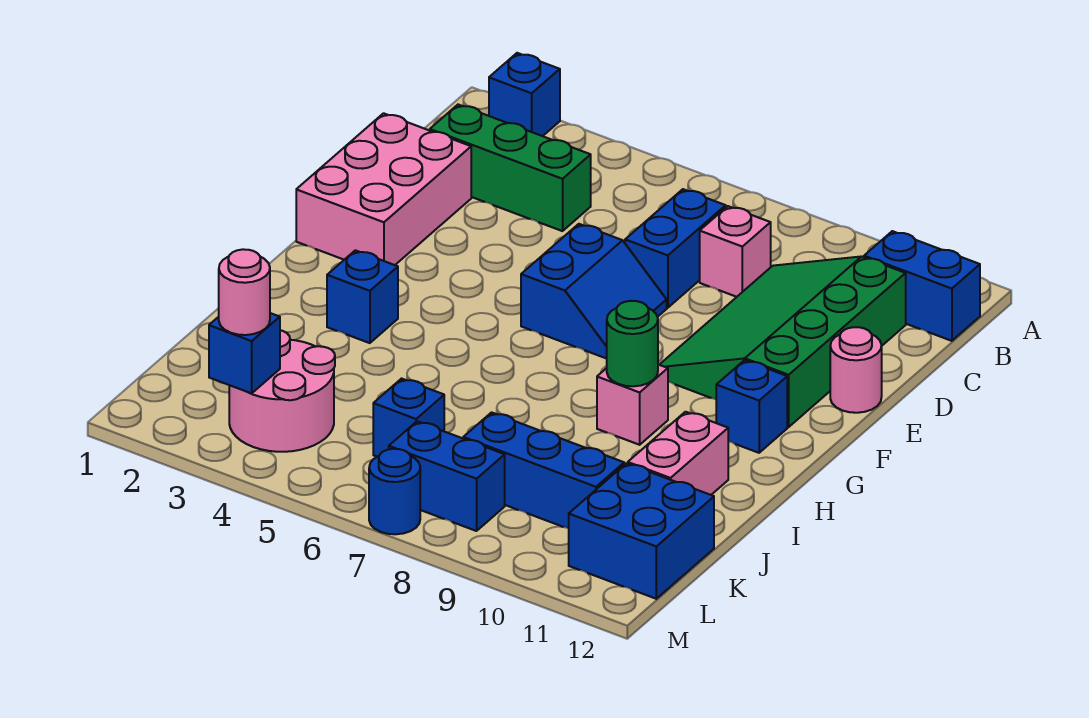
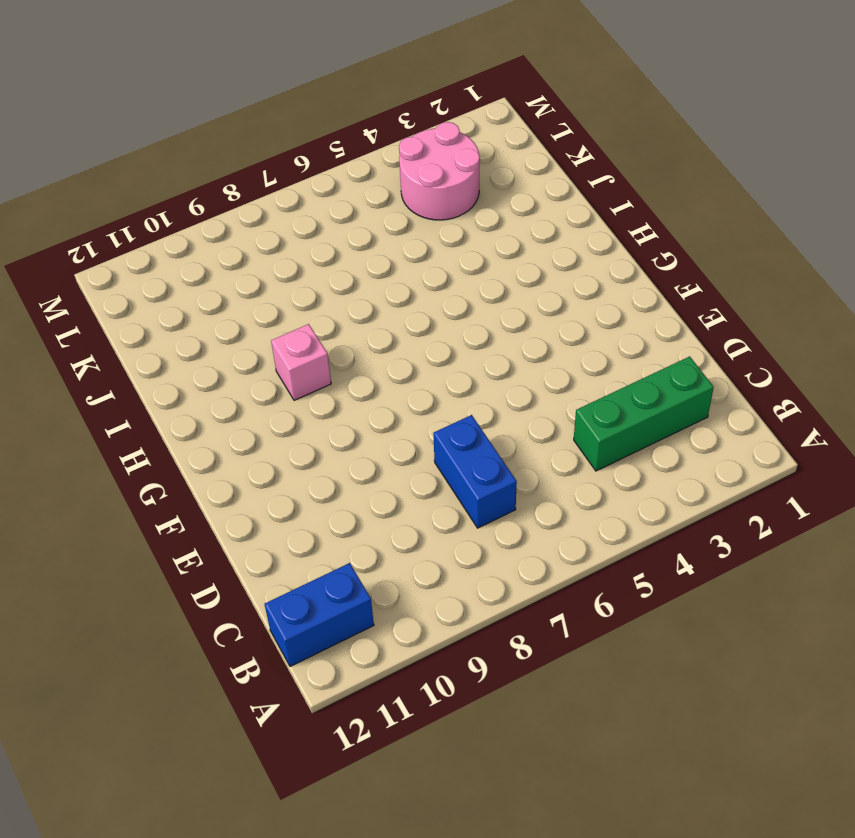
none -> blue brick A2 level 1
none -> pink brick C8 level 1
none -> green slope C9:F11 level 1 top 11

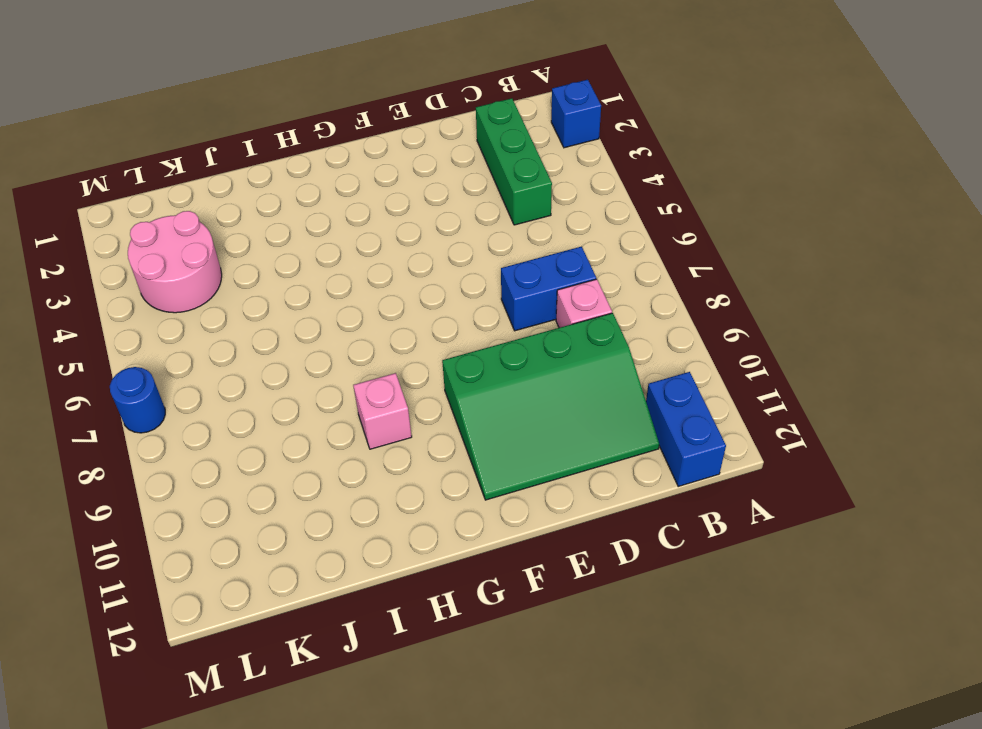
green slope C9:F11 level 1 top 9 -> green slope C9:F11 level 1 top 11
none -> pink brick D1:F2 level 1
none -> blue slope E6:F7 level 1 top 6
none -> pink round brick E12 level 1

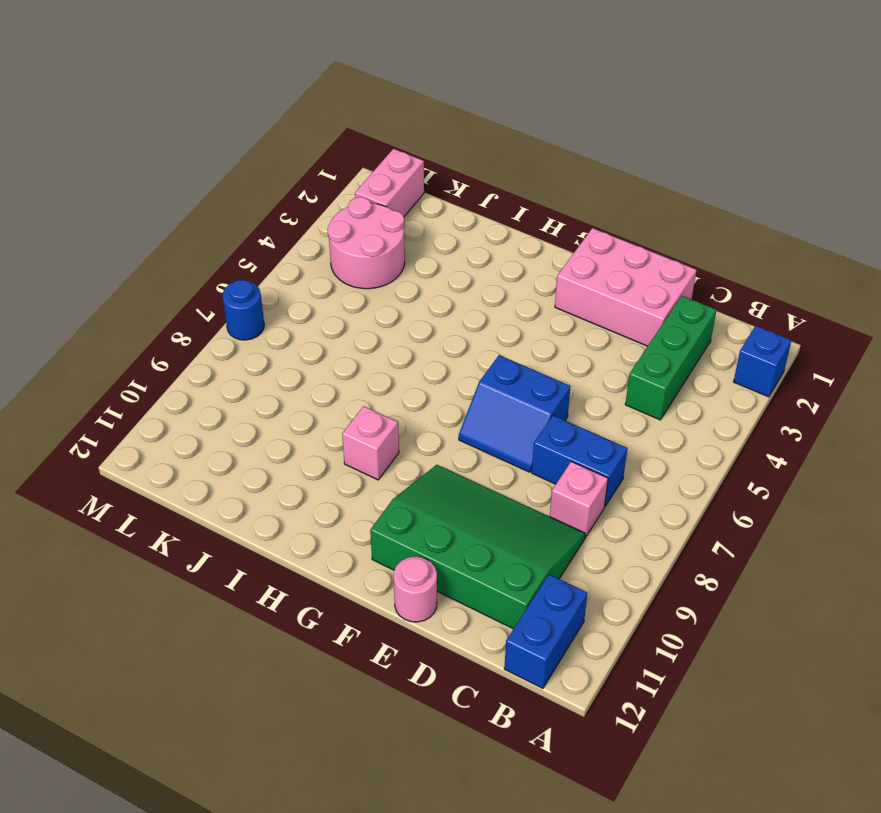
pink brick L1:L2 level 1 -> pink brick I11:J11 level 1
none -> blue brick G11 level 1
none -> blue brick H3 level 1
none -> blue brick K6 level 1

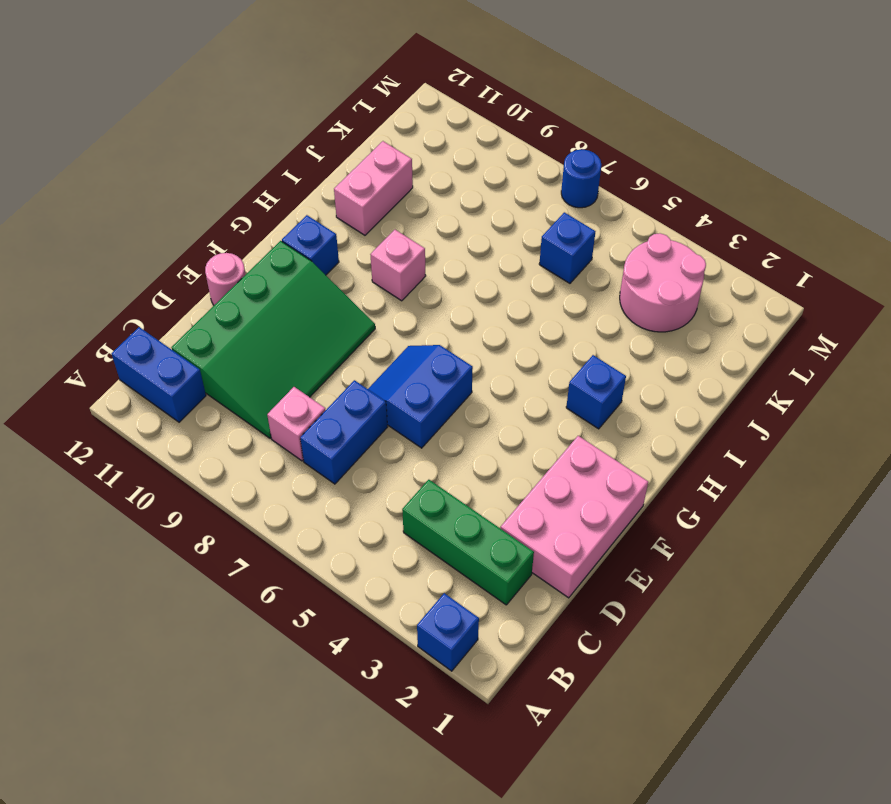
none -> blue brick K8:K10 level 1
none -> blue brick K11:L12 level 1
none -> blue brick L7:L8 level 1

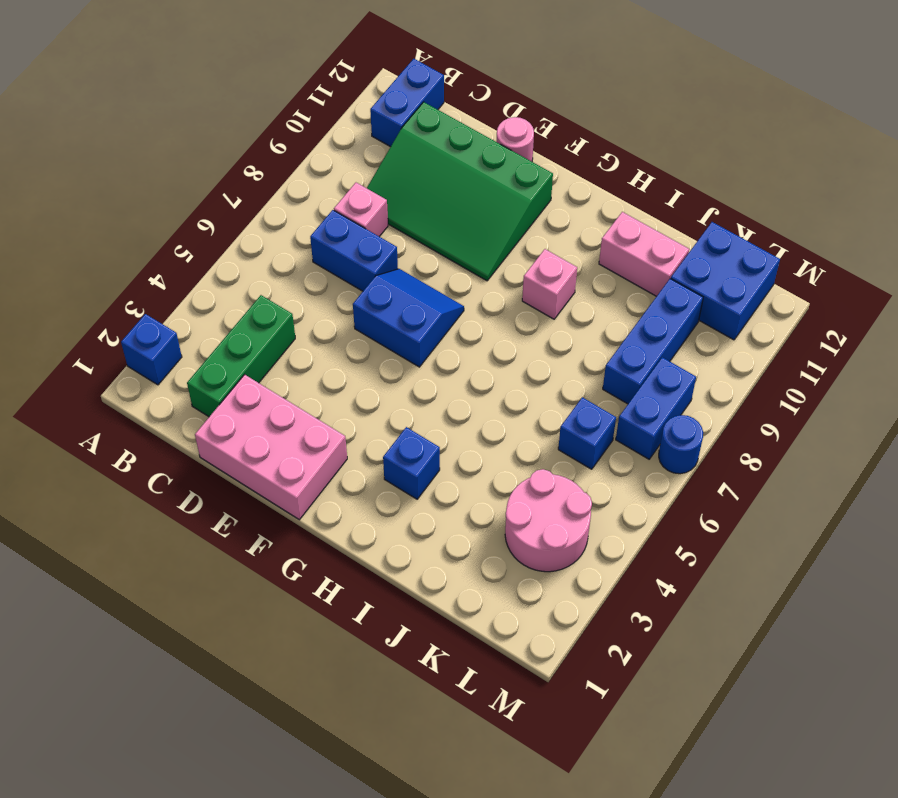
none -> blue brick G11 level 1
none -> green round brick H9 level 2
none -> blue brick L3 level 2

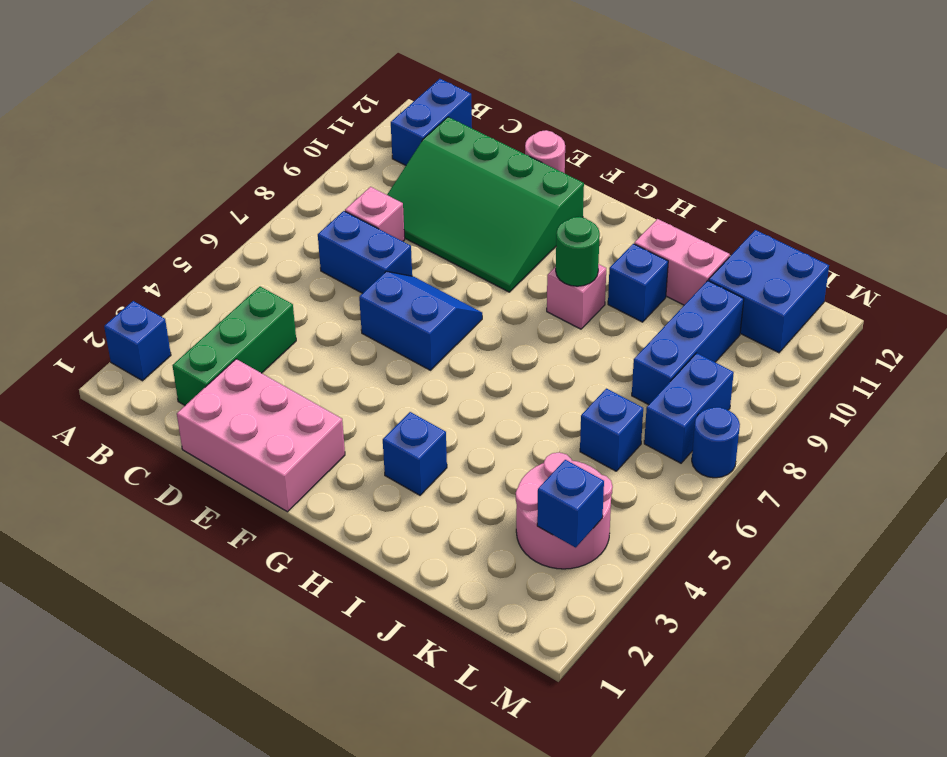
blue brick I10 level 1 -> blue brick G11 level 1
none -> pink round brick L3 level 3

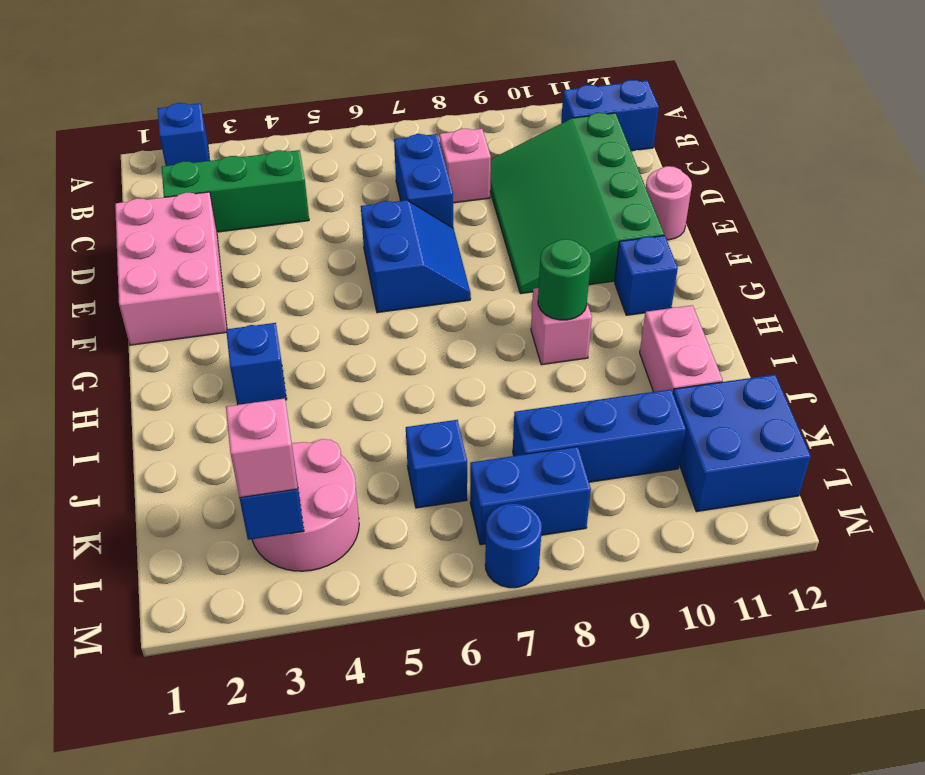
pink brick L3 level 3 -> pink round brick L3 level 3

